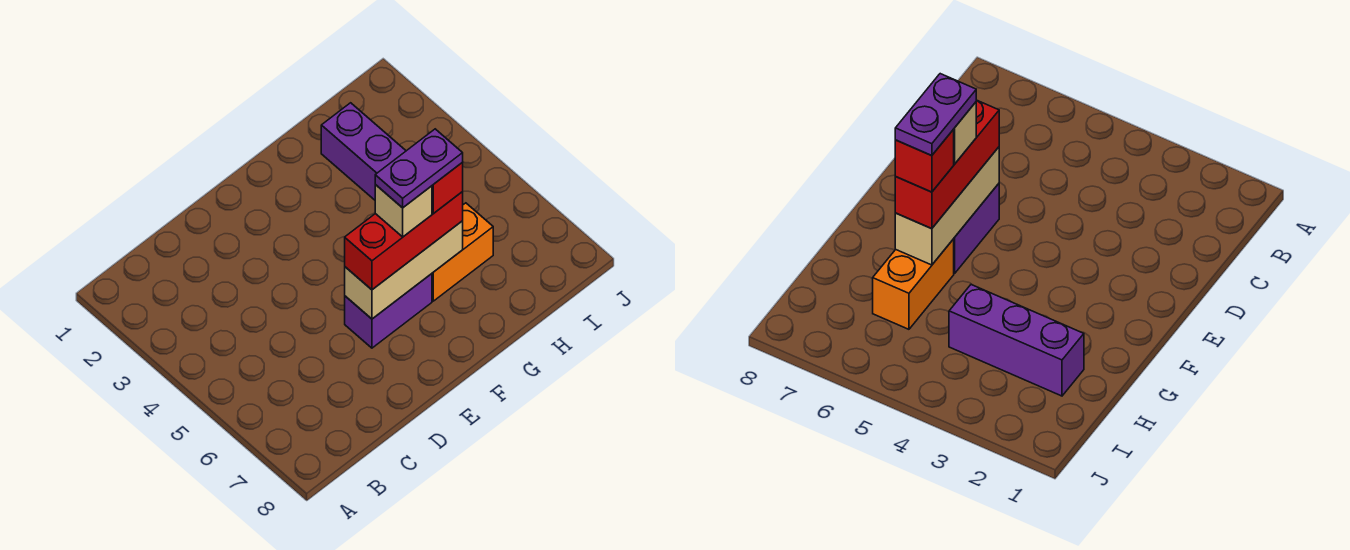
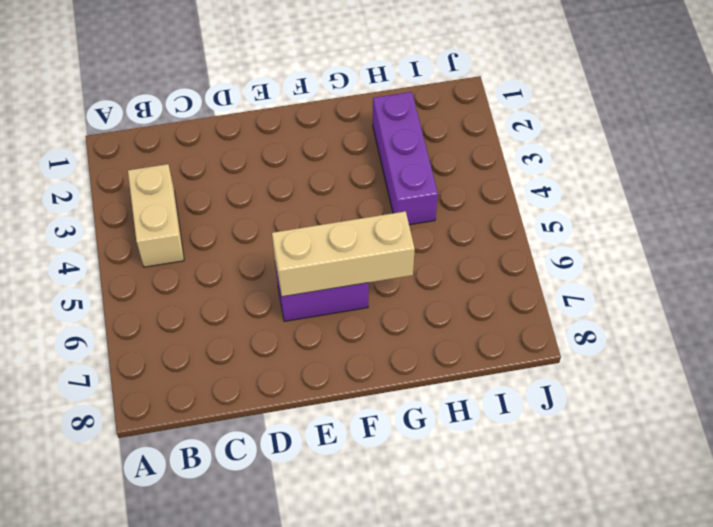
tan brick B3:B4 level 1 -> none
none -> orange brick G6:H6 level 1
none -> red brick E6:G6 level 3

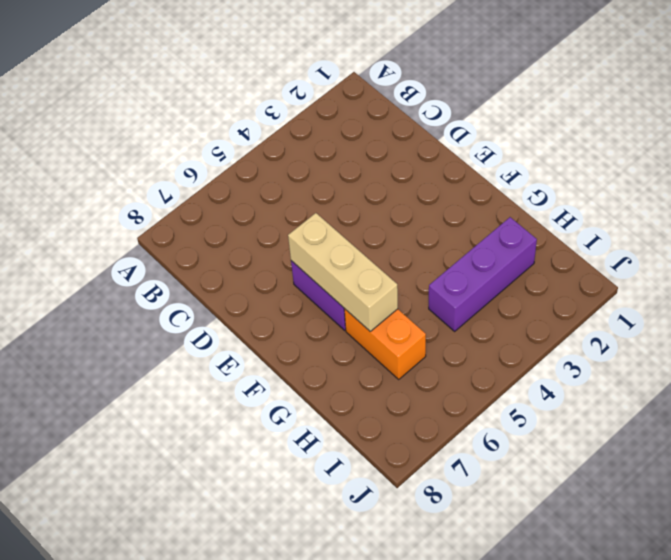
none -> red brick E6:G6 level 3
none -> tan brick F6 level 4

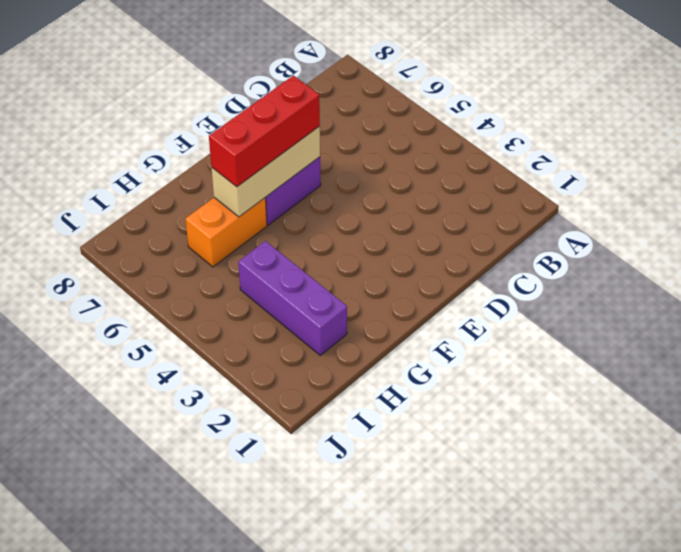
none -> tan brick F6 level 4
none -> red brick G6 level 4

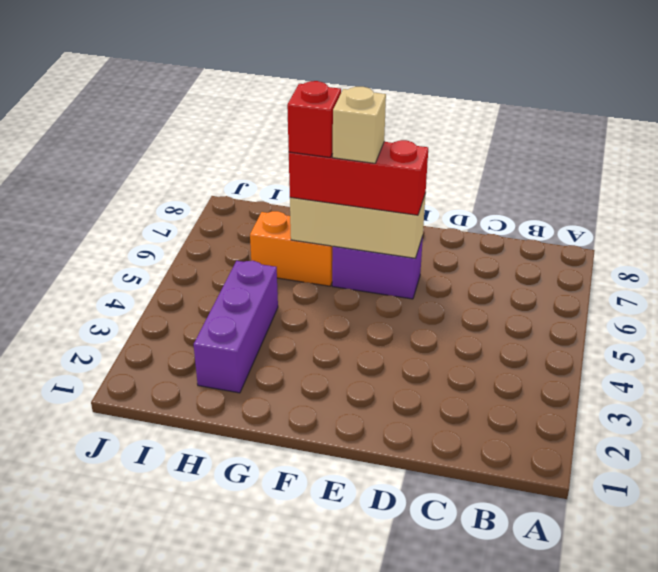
none -> purple plate F6:G6 level 5

